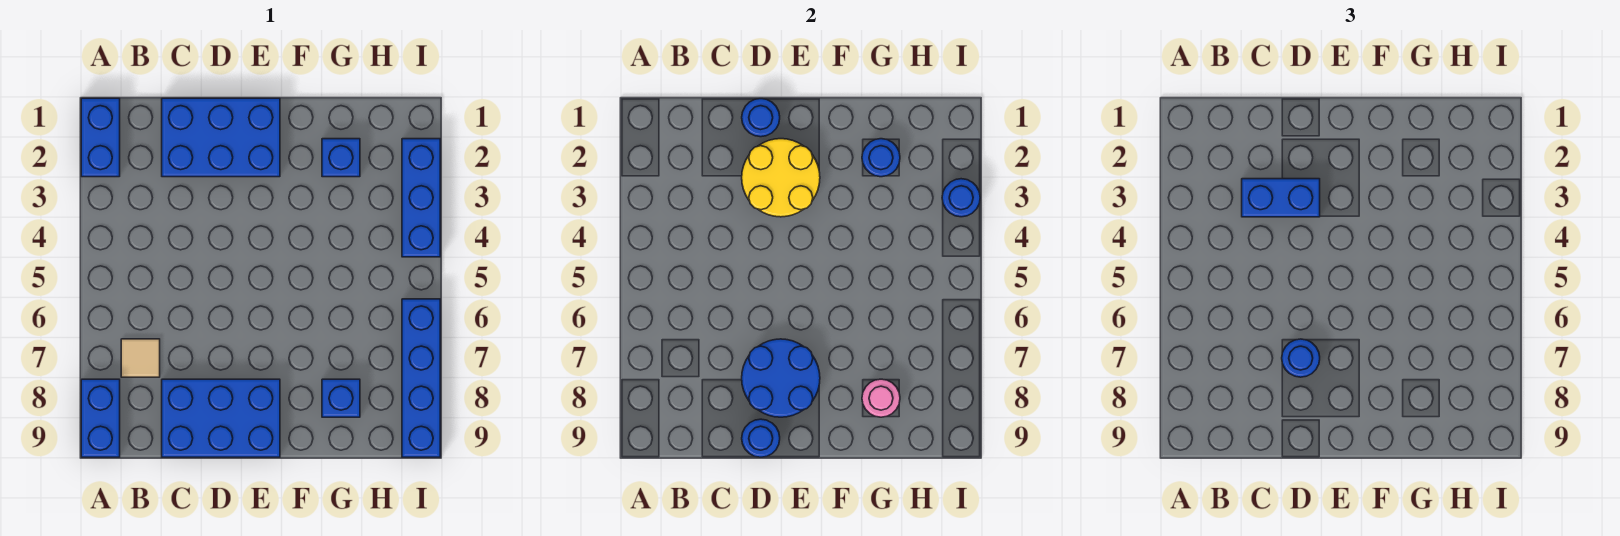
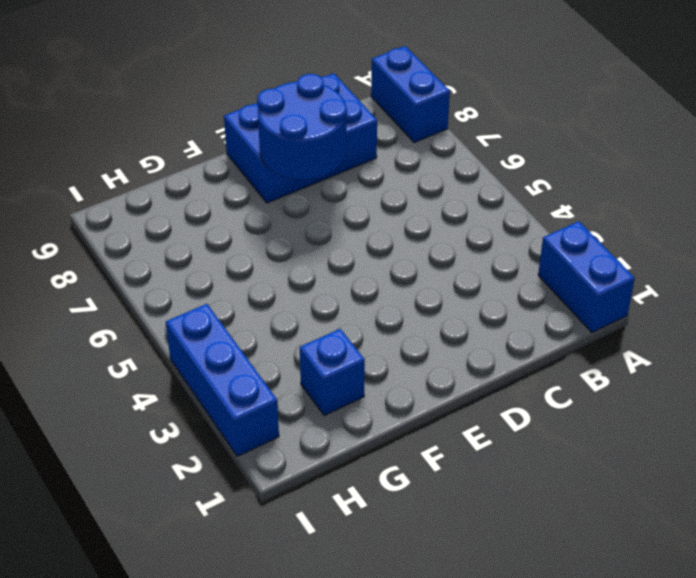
none -> tan tile B7 level 1
none -> blue brick C1:E2 level 1
none -> blue brick G8 level 1

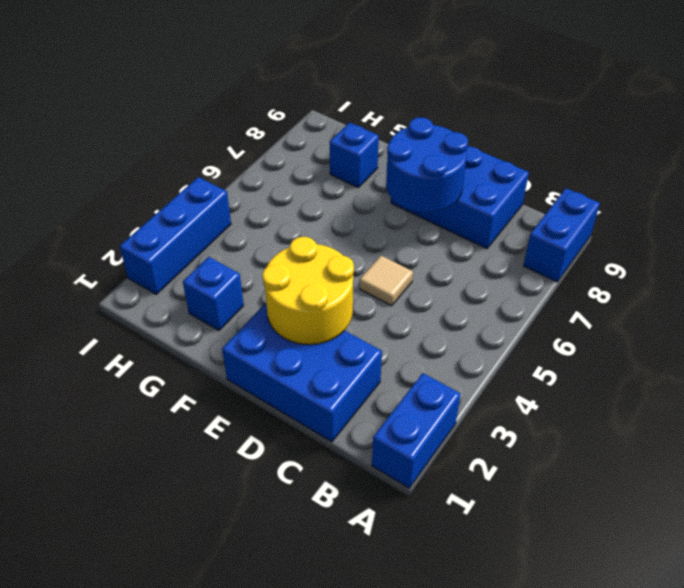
tan tile D5 level 1 -> tan tile B7 level 1
none -> blue brick I6:I9 level 1
none -> blue round brick D1 level 2
none -> blue round brick D9 level 2

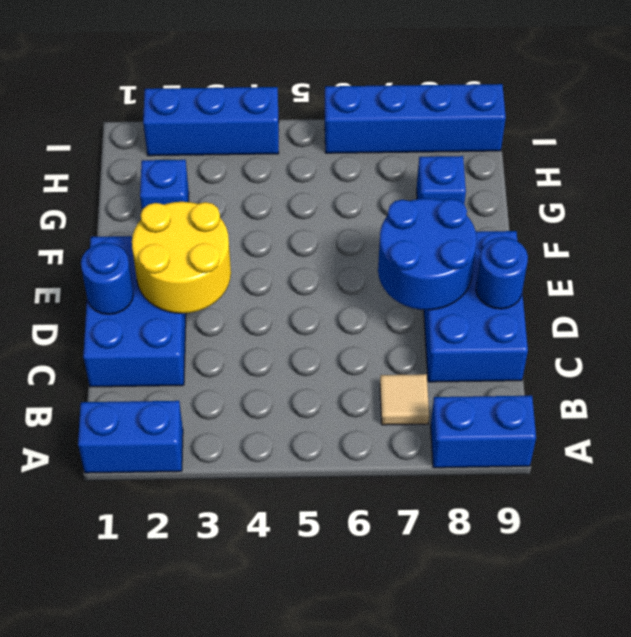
none -> blue round brick G2 level 2
none -> pink round brick G8 level 2
none -> blue round brick I3 level 2

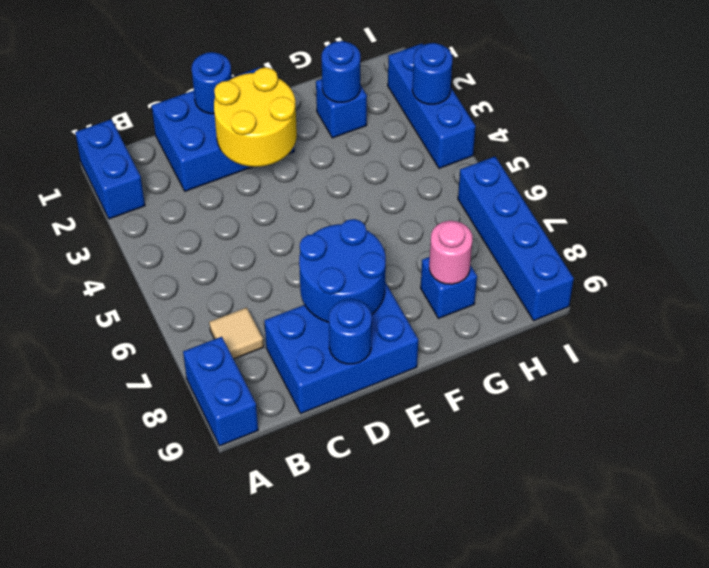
none -> blue brick C3:D3 level 3
none -> blue round brick D7 level 3

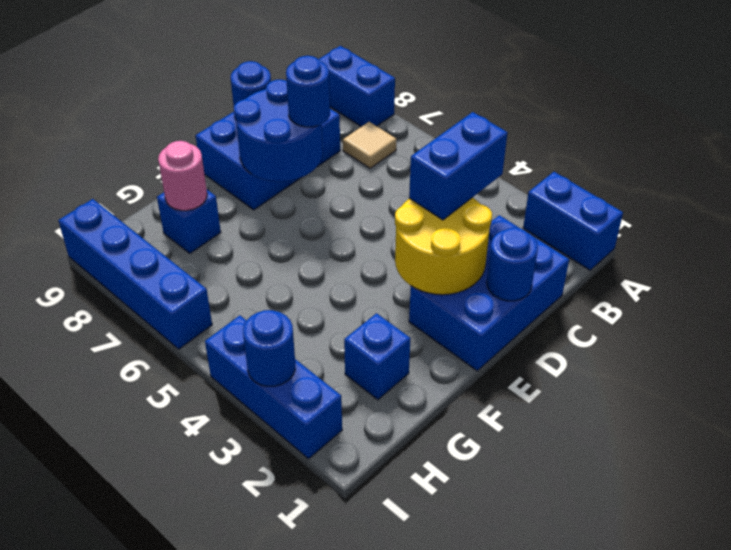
none -> blue round brick G2 level 2

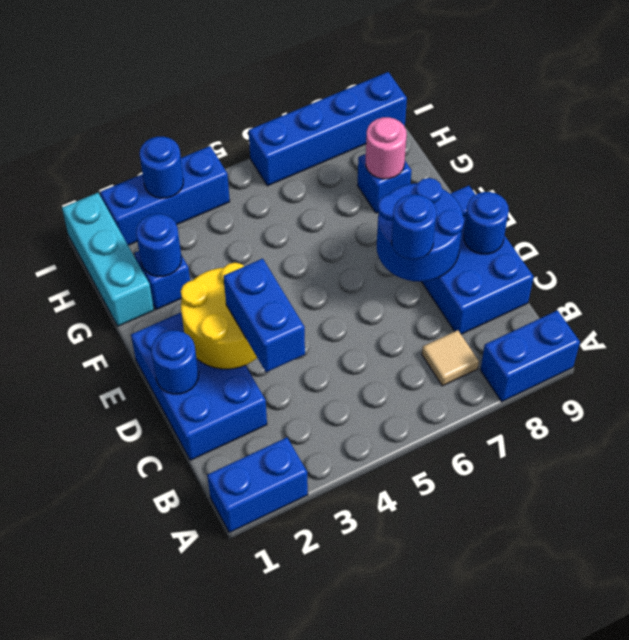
cyan brick G1:I1 level 1 -> none

